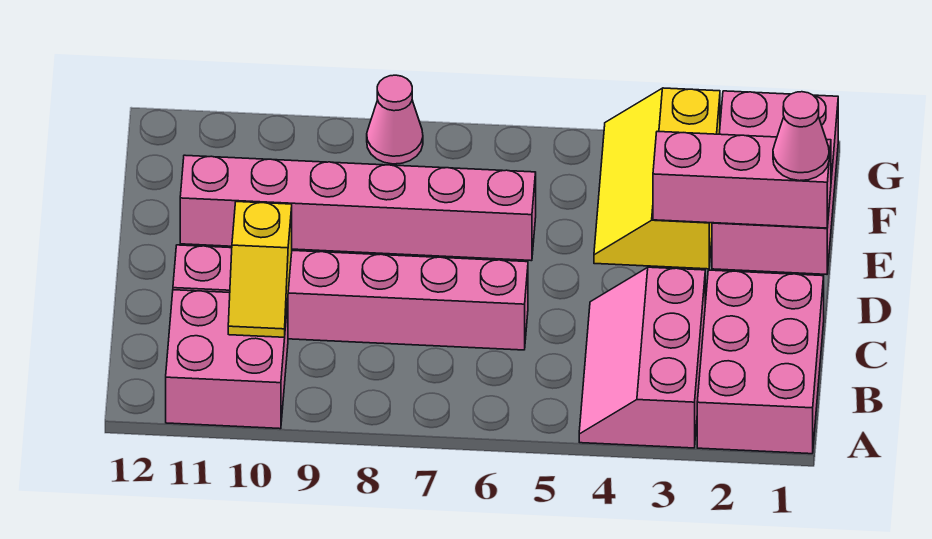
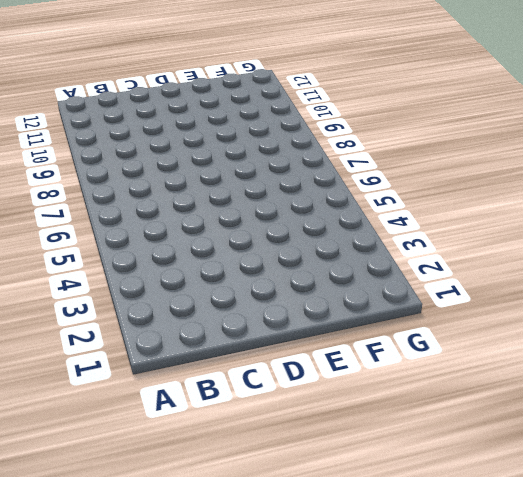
none -> pink brick A1:C2 level 1
none -> pink slope A3:C4 level 1 top 3

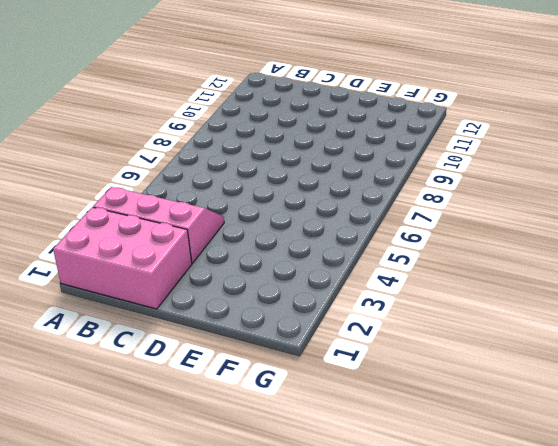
none -> pink brick A10:B11 level 1
none -> pink brick C6:C11 level 1

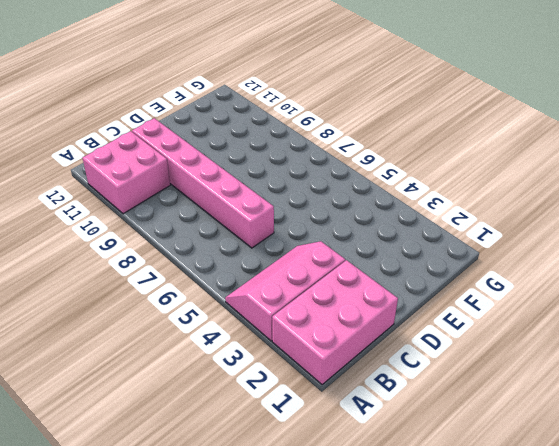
none -> pink brick E1:G2 level 1
none -> yellow slope E3:G4 level 1 top 3

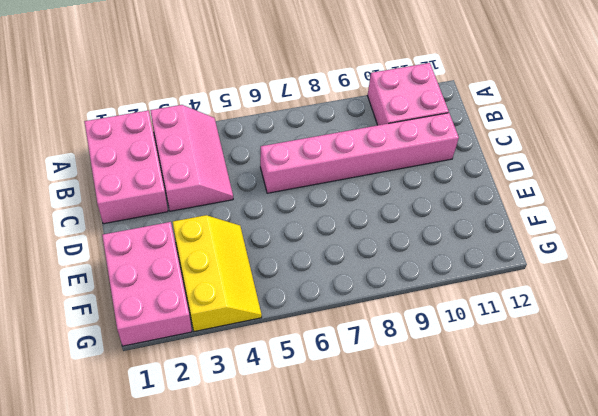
none -> pink brick E6:E11 level 1
none -> pink cone G8 level 1

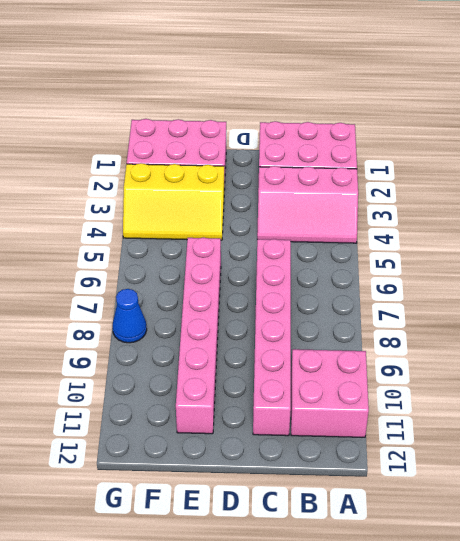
blue cone G8 level 1 -> pink cone G8 level 1
none -> yellow slope B10:C10 level 2 top C
none -> pink brick E1:E3 level 2

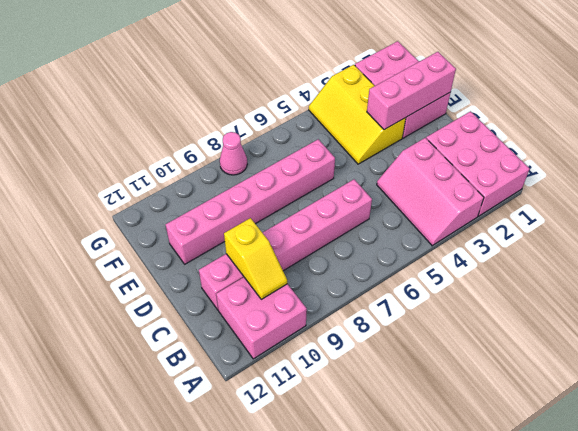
none -> pink cone E1 level 3

